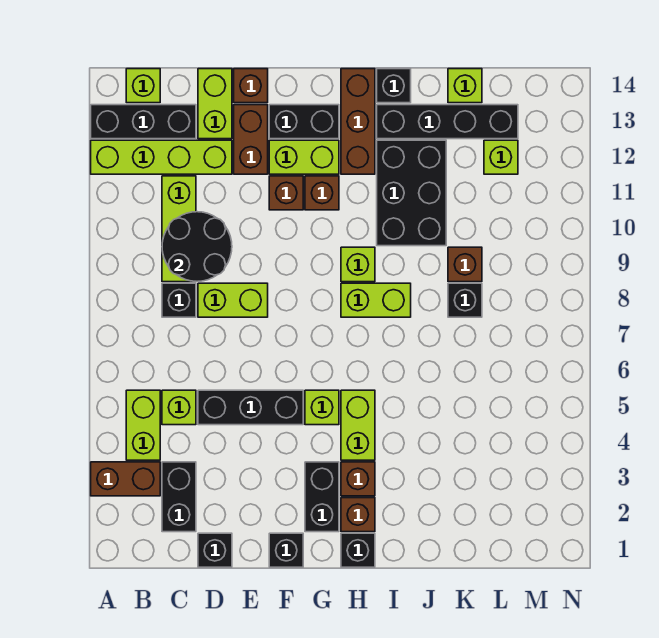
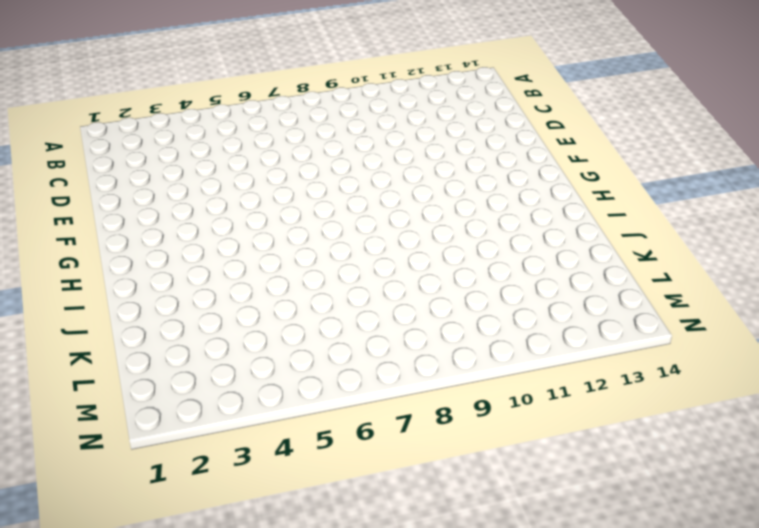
none -> brown brick A3:B3 level 1
none -> lime brick A12:D12 level 1
none -> black brick A13:C13 level 1
none -> lime brick B4:B5 level 1

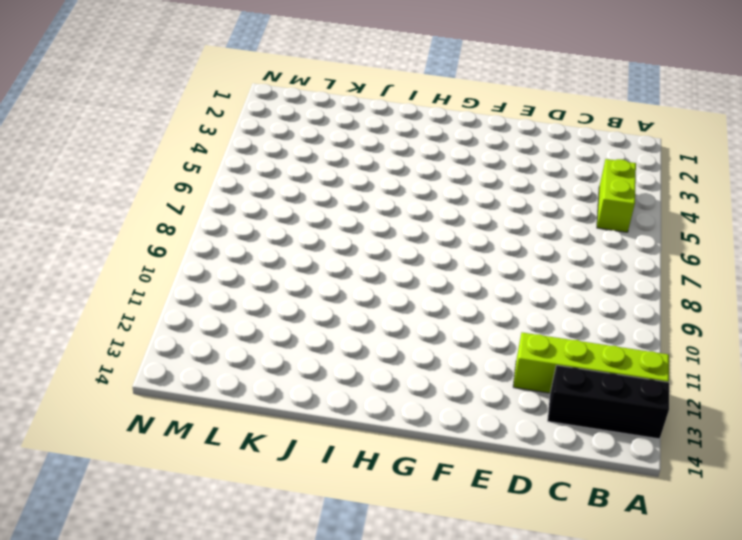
none -> brown brick A3:B3 level 1
none -> lime brick B14 level 1
none -> black brick C2:C3 level 1
none -> lime brick C5 level 1

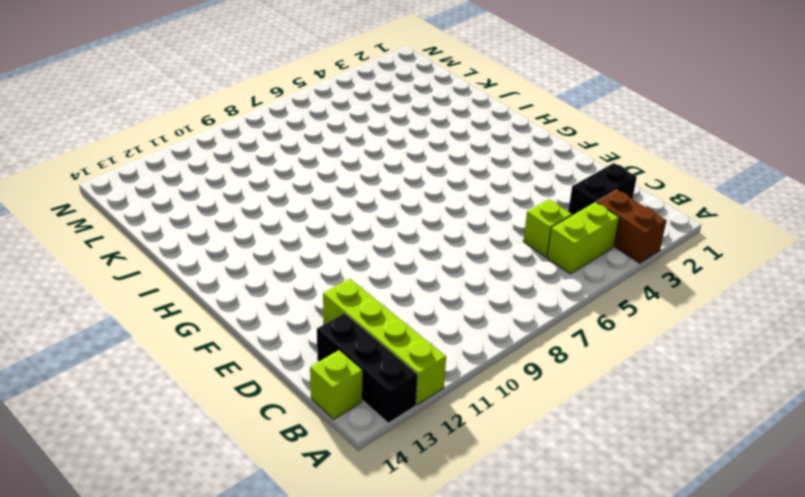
none -> black brick C8 level 1
none -> lime brick C9:C11 level 1
none -> black brick D1 level 1
none -> black brick D5:F5 level 1

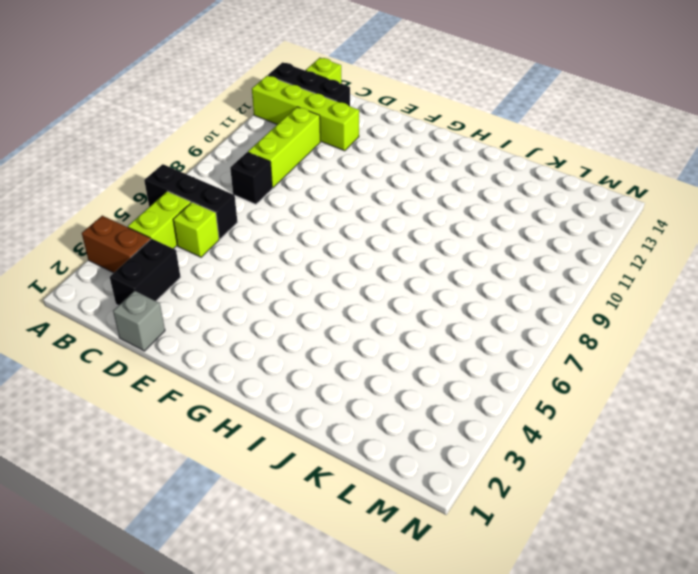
black brick A6:C6 level 1 -> black brick D5:F5 level 1
grey brick D1 level 1 -> black brick D1 level 1
none -> lime brick D8:E8 level 1
none -> lime brick D13:D14 level 1
none -> brown brick E12:E13 level 1
none -> brown brick E14 level 1

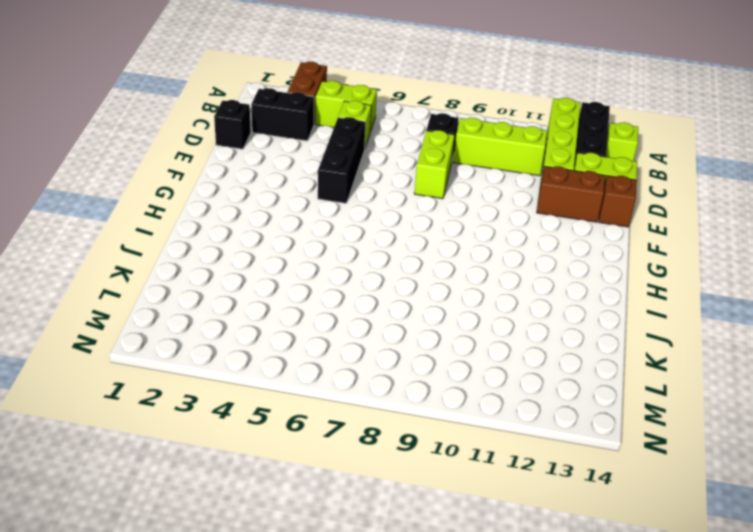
none -> black brick F1 level 1
none -> brown brick F11 level 1
none -> lime brick F12:G12 level 1
none -> black brick F13:G13 level 1

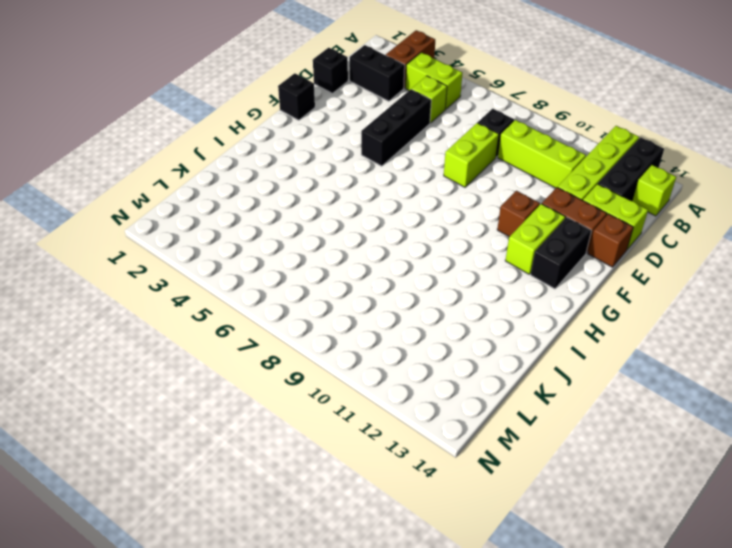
none -> black brick G2:G3 level 1
none -> lime brick G5 level 1
none -> brown brick G11 level 1
none -> black brick H1 level 1

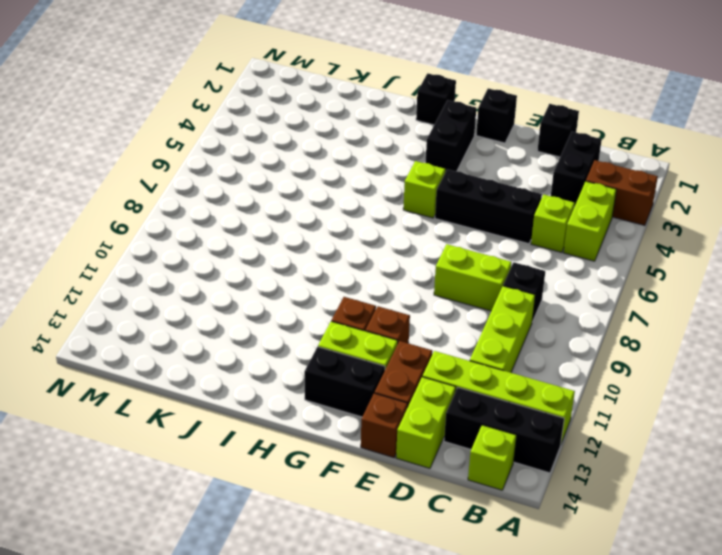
none -> brown brick H2 level 1
none -> brown brick H3 level 1
none -> lime brick H4:H5 level 1
none -> lime brick H8:I8 level 1

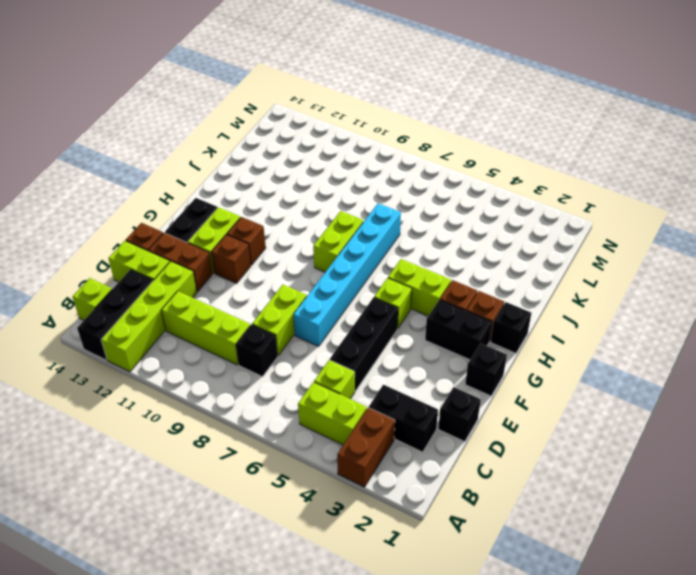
cyan brick E7:J7 level 1 -> none
none -> lime brick H9 level 1
none -> brown brick H12:H14 level 1
none -> black brick I10:J12 level 1
none -> black brick I13:L13 level 1

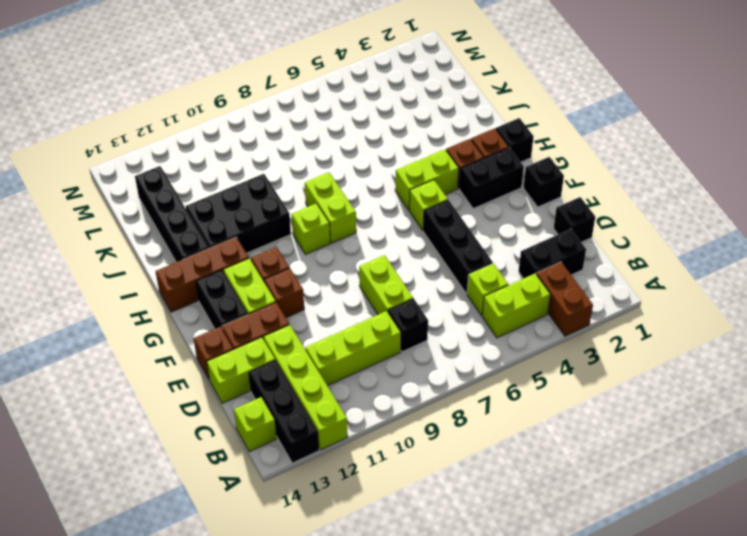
none -> black brick I14 level 1
none -> black brick K8 level 1
none -> brown brick K9 level 1
none -> lime brick K14 level 1

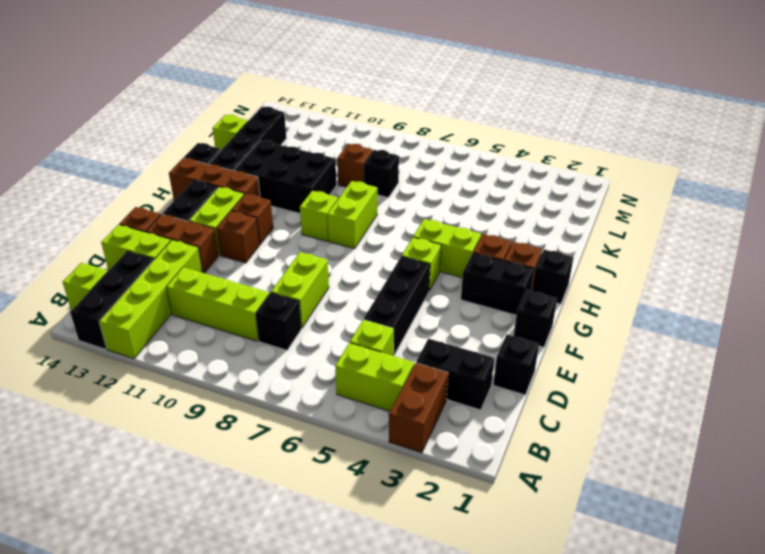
none -> lime brick L12 level 1
none -> black round brick C9:D10 level 2

